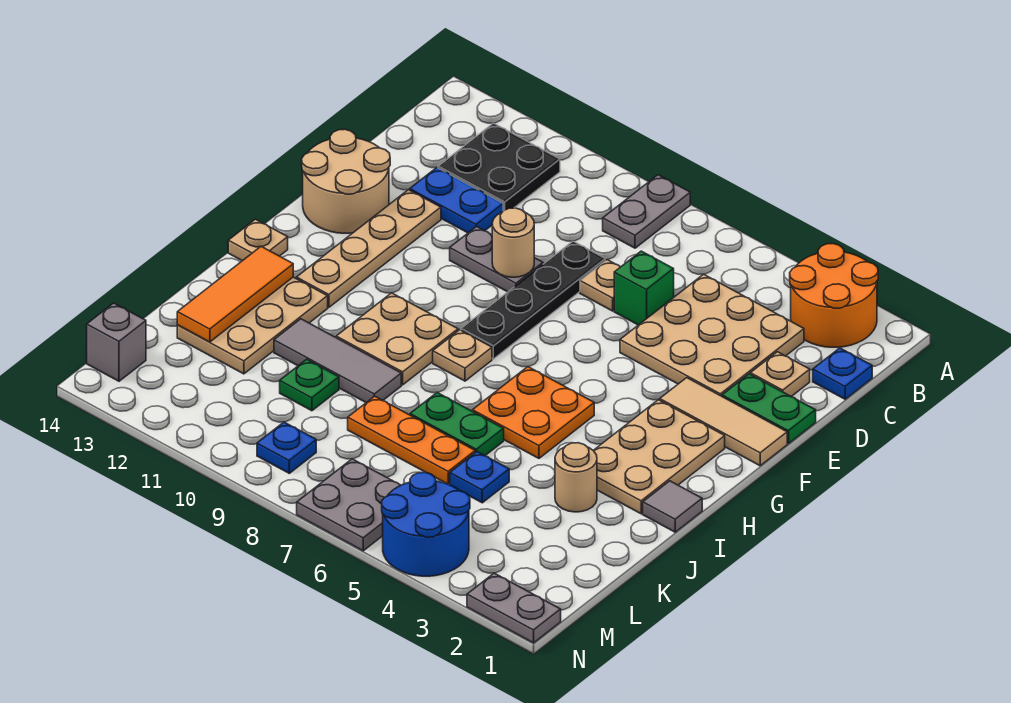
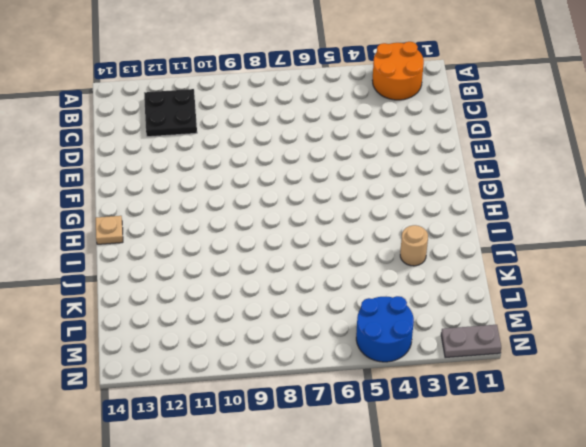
none -> grey plate A8:B8 level 1
none -> blue plate C1 level 1
none -> tan plate C3:E5 level 1
none -> tan plate D2 level 1

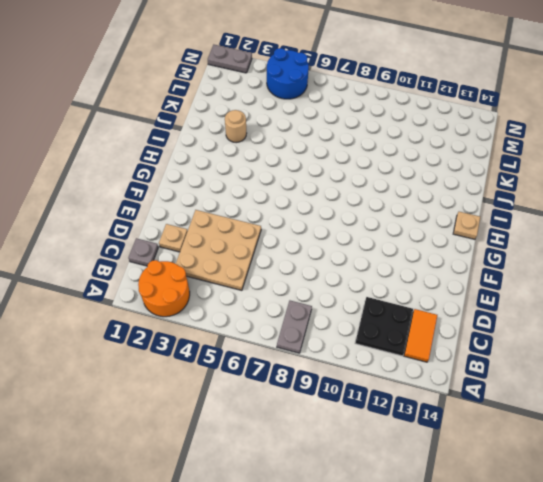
orange tile B13:C13 level 1 -> none
grey plate C1 level 1 -> blue plate C1 level 1
none -> green brick D6 level 1
none -> tan plate D7 level 1
none -> black plate D8:G8 level 1
none -> blue plate D11:D12 level 1

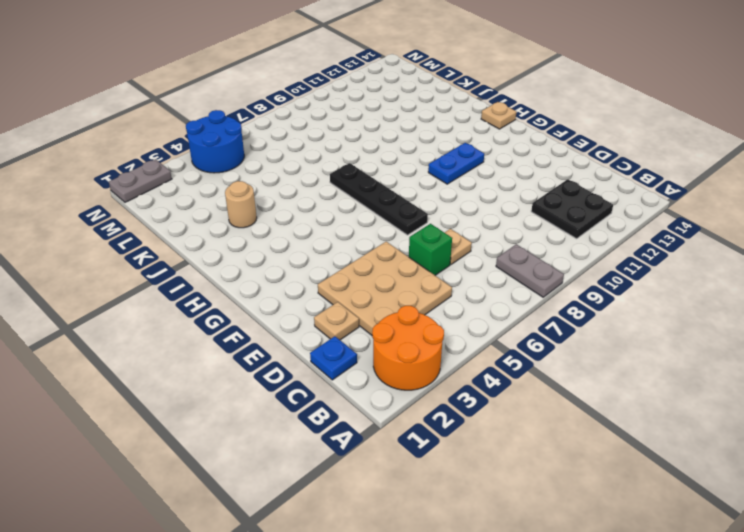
black plate F7:I7 level 1 -> black plate D8:G8 level 1
blue plate G10:G11 level 1 -> blue plate D11:D12 level 1
none -> green plate E1:E2 level 1
none -> grey plate E9:E10 level 1
none -> tan plate E12:H12 level 1
none -> tan round brick E13:F14 level 1

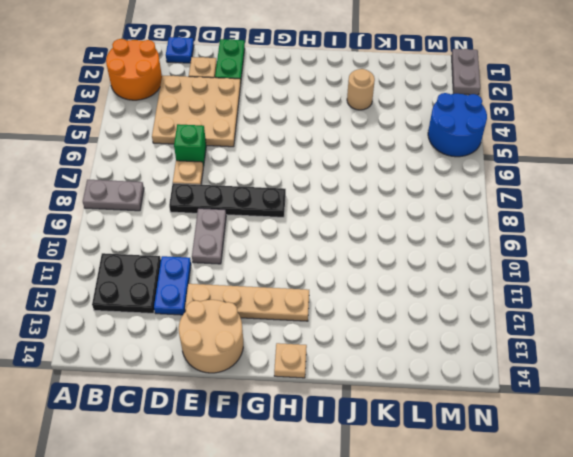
none -> tan tile F1:F3 level 1
none -> tan plate G2:I3 level 1
none -> orange plate H5:I6 level 1
none -> tan plate H8 level 1

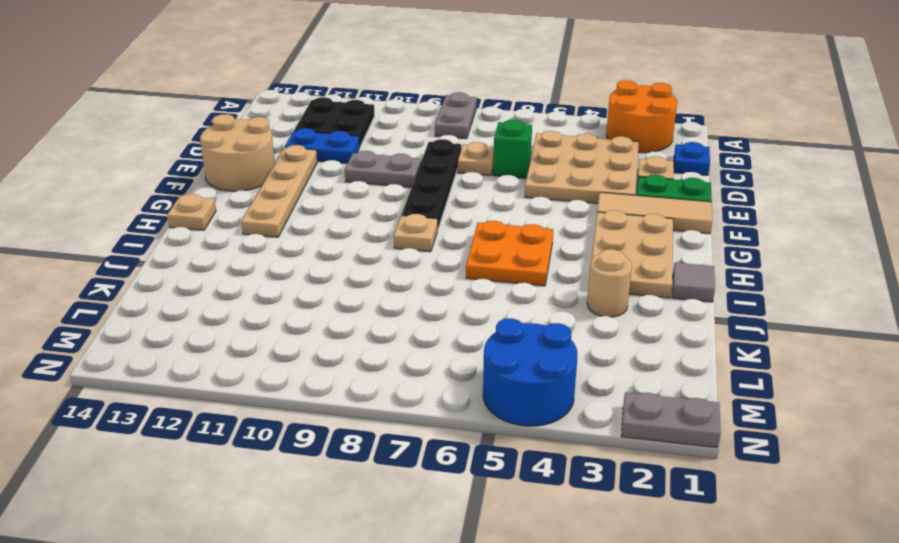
none -> tan plate H9:I10 level 1
none -> tan plate I12:K13 level 1
none -> green plate J6:J7 level 1
none -> grey tile J9:J11 level 1

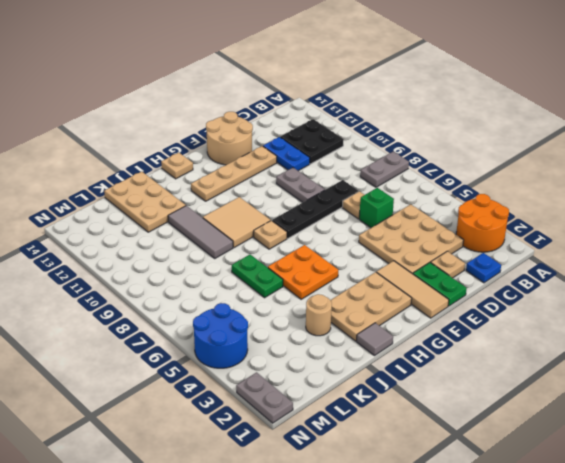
tan tile H9:I10 level 1 -> tan plate H9:I10 level 1
tan plate J12:K14 level 1 -> tan plate I12:K13 level 1
none -> blue plate K5 level 1
none -> orange plate K6:K8 level 1
none -> green plate K10 level 1
none -> grey plate M6:N7 level 1

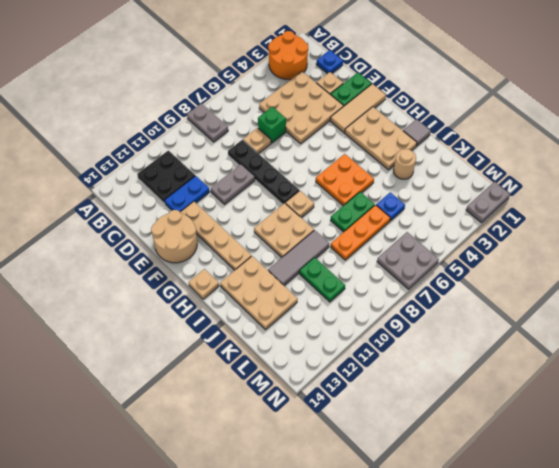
green plate K10:L10 level 1 -> green plate K10 level 1
none -> blue round brick M4:N5 level 1
none -> blue plate M9 level 1
none -> grey brick M14 level 1
none -> tan round brick E9 level 2

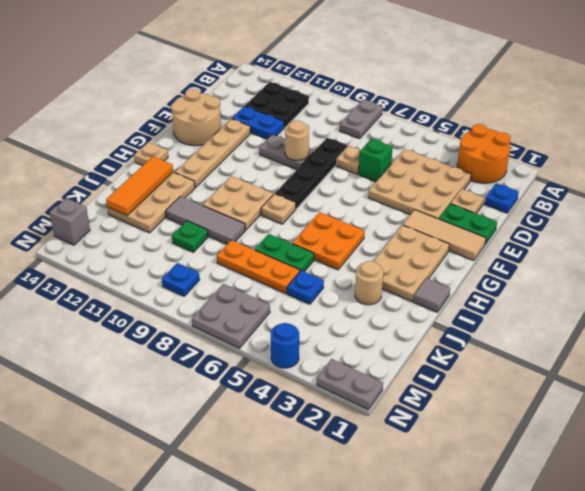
blue round brick N4 level 1 -> blue round brick M4:N5 level 1

